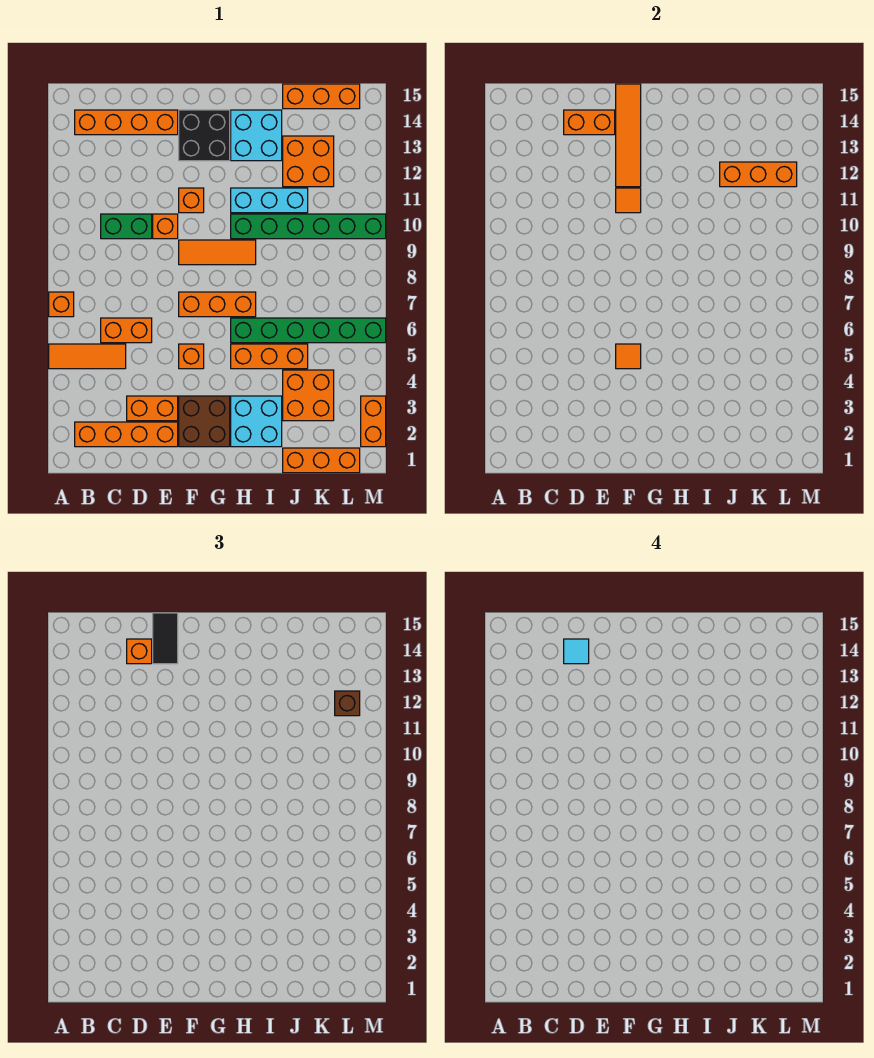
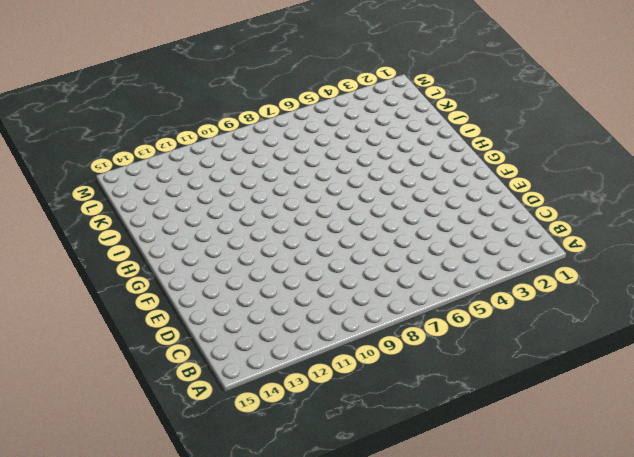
none -> orange tile A5:C5 level 1
none -> orange brick A7 level 1
none -> orange brick B2:E2 level 1
none -> orange brick B14:E14 level 1

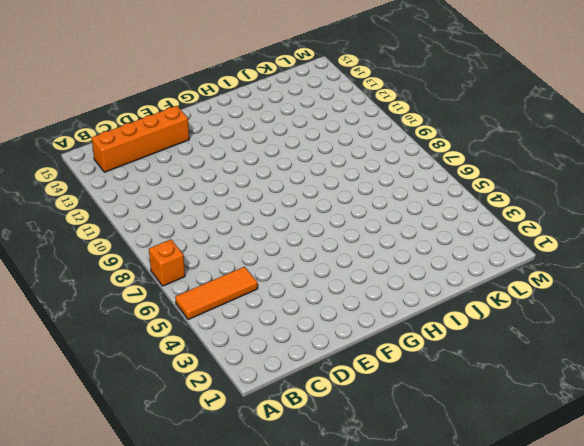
none -> orange brick B2:E2 level 1
none -> orange brick C6:D6 level 1
none -> green brick C10:D10 level 1
none -> orange brick D3:E3 level 1

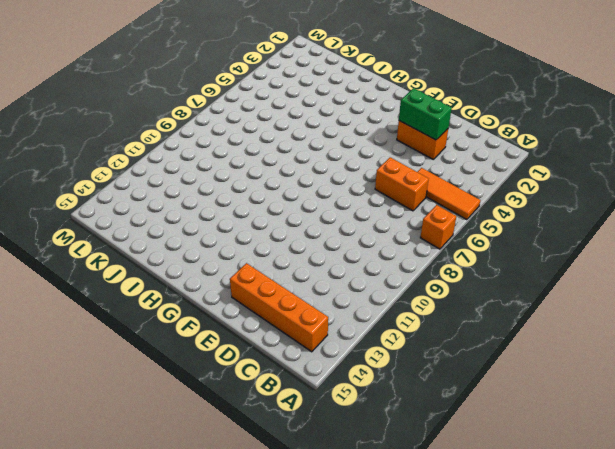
green brick D3:E3 level 2 -> green brick C10:D10 level 1
none -> orange brick B2:E2 level 1
none -> orange brick E10 level 1
none -> brown brick F2:G3 level 1
none -> orange brick F5 level 1

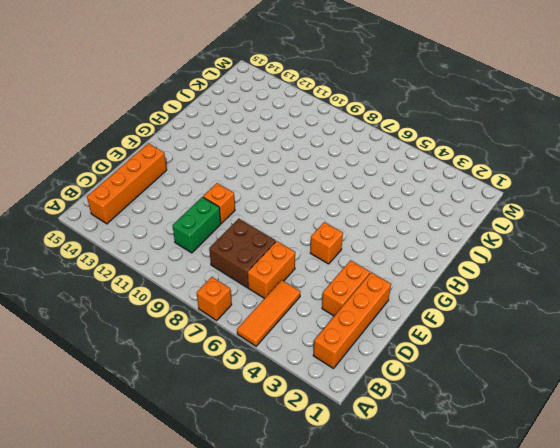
brown brick C7:D8 level 1 -> brown brick F2:G3 level 1
none -> orange brick F7:H7 level 1
none -> orange tile F9:H9 level 1
none -> orange brick F11 level 1
none -> black brick F13:G14 level 1

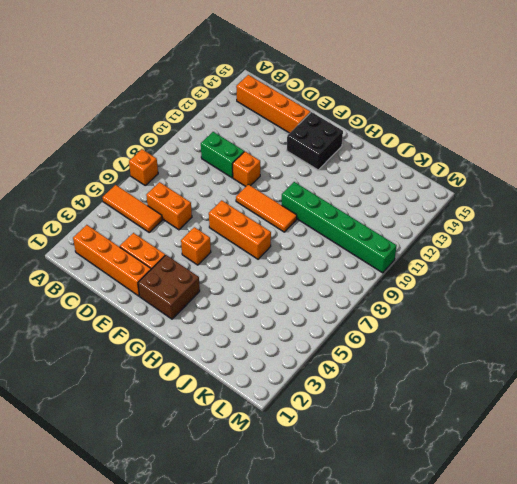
none -> orange brick F11 level 1
none -> cyan brick H2:I3 level 1
none -> orange brick H5:J5 level 1
none -> green brick H6:M6 level 1

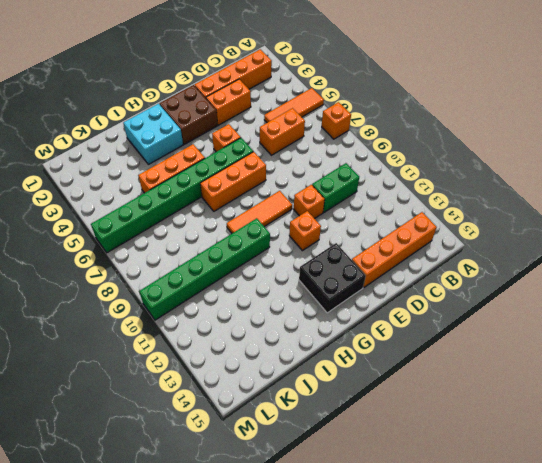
green brick F6:M6 level 1 -> green brick H6:M6 level 1
none -> cyan brick H11:J11 level 1
none -> cyan brick H13:I14 level 1
none -> orange brick J1:L1 level 1
none -> orange brick J3:K4 level 1

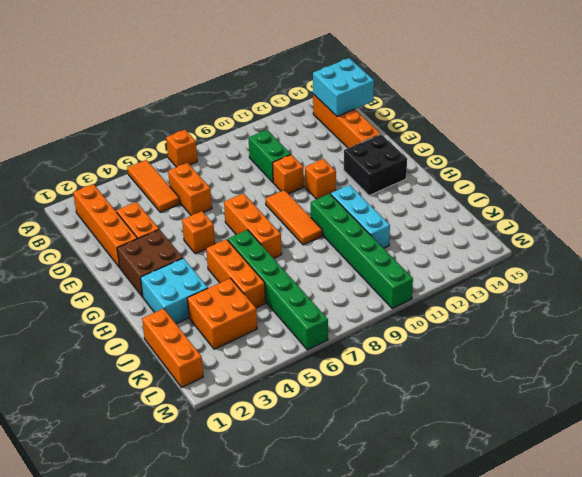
cyan brick B14:C15 level 2 -> cyan brick H13:I14 level 1
none -> orange brick J12:K13 level 1
none -> orange brick J15:L15 level 1
none -> orange brick M2:M3 level 1
none -> orange brick D14:E14 level 2

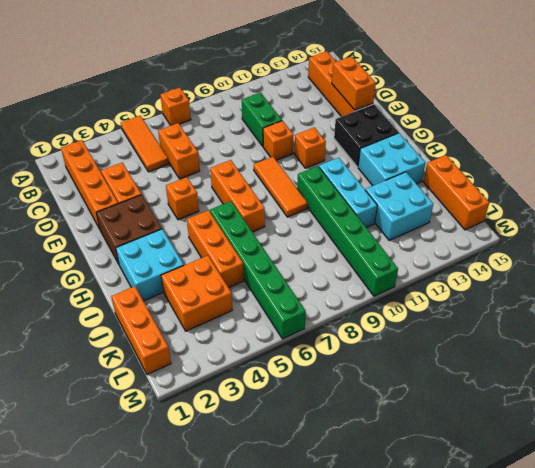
cyan brick J12:K13 level 1 -> orange brick J12:K13 level 1
none -> orange brick M2:M3 level 1
none -> orange tile F5 level 2
none -> orange tile F11 level 2
none -> orange tile F12:F15 level 2

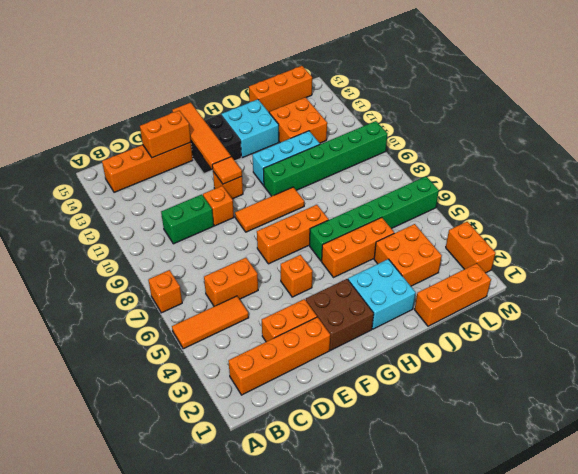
none -> orange tile F5 level 2
none -> orange brick J12:L12 level 2
none -> orange brick D14 level 3
none -> black tile E14:E15 level 3

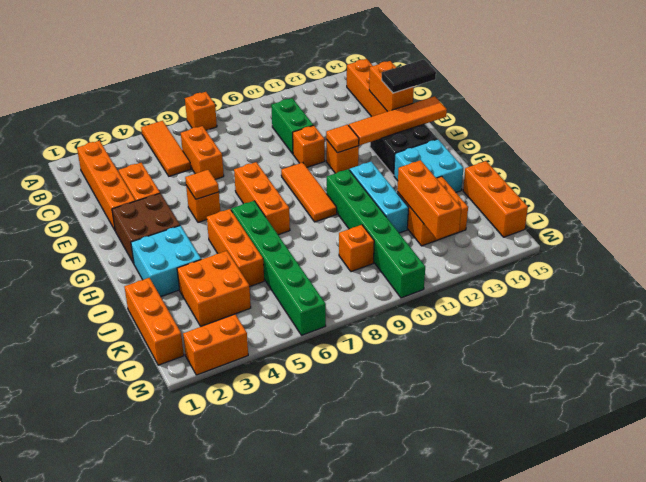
orange brick K9 level 1 -> orange brick D14 level 3
none -> brown brick L12 level 3
none -> cyan tile D14 level 4

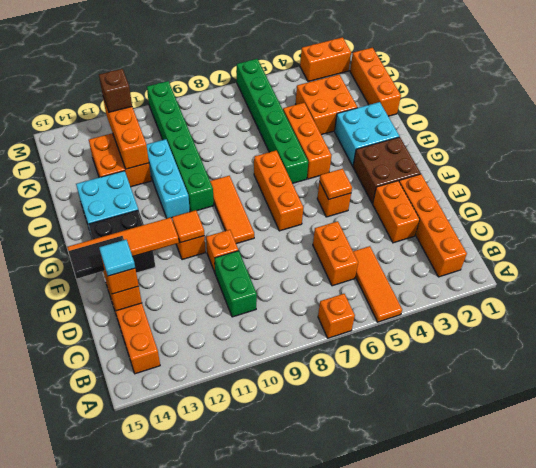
none -> orange brick J15:L15 level 1

